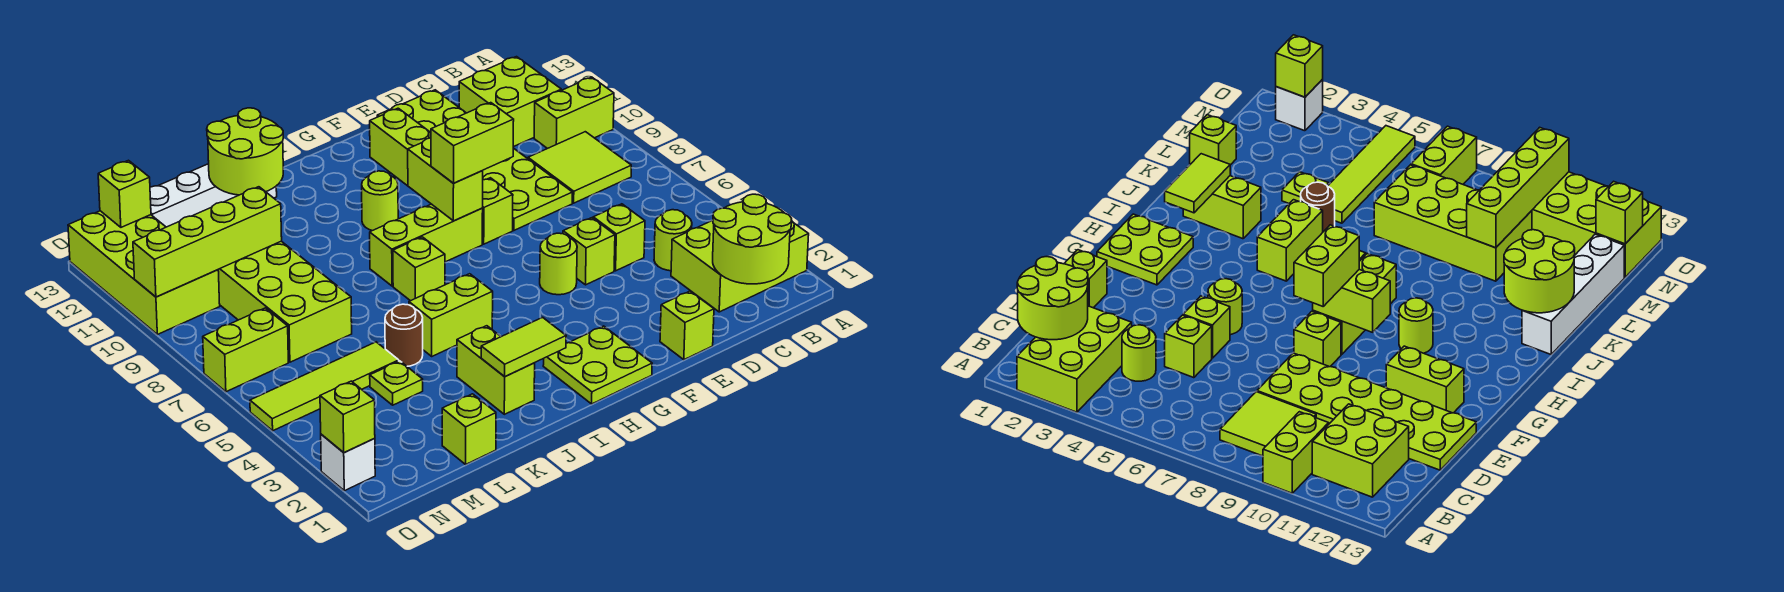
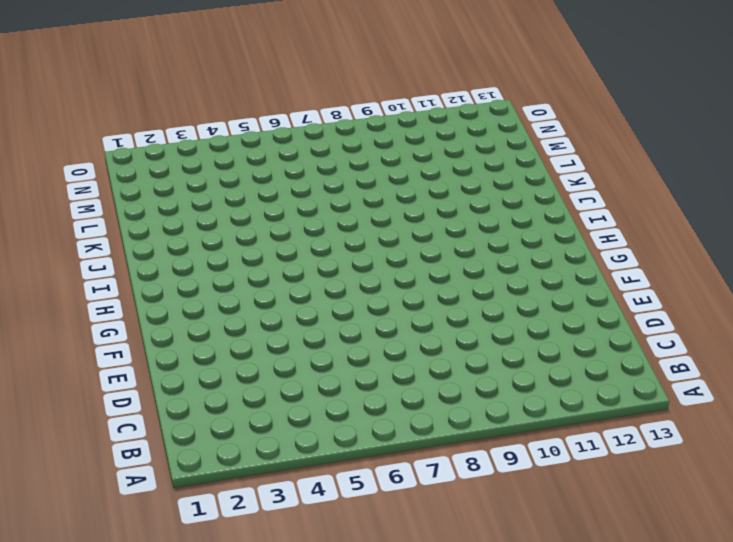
none -> lime brick A2:C3 level 1
none -> lime brick A10:B10 level 1
none -> lime tile B8:C9 level 1
none -> lime brick B11:C12 level 1

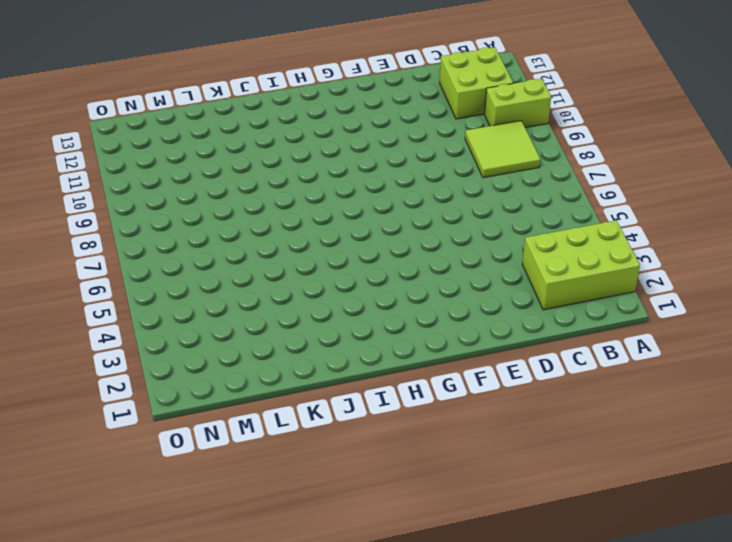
none -> lime round brick C4 level 1
none -> lime brick D5 level 1
none -> lime plate D8:E13 level 1
none -> lime brick E1 level 1

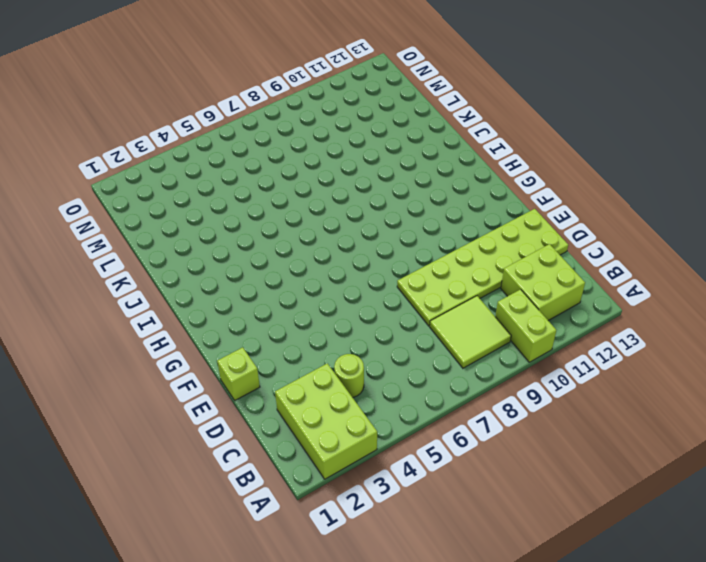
none -> lime brick D5 level 1
none -> lime brick E5 level 1
none -> lime round brick F5 level 1
none -> lime brick F8 level 1

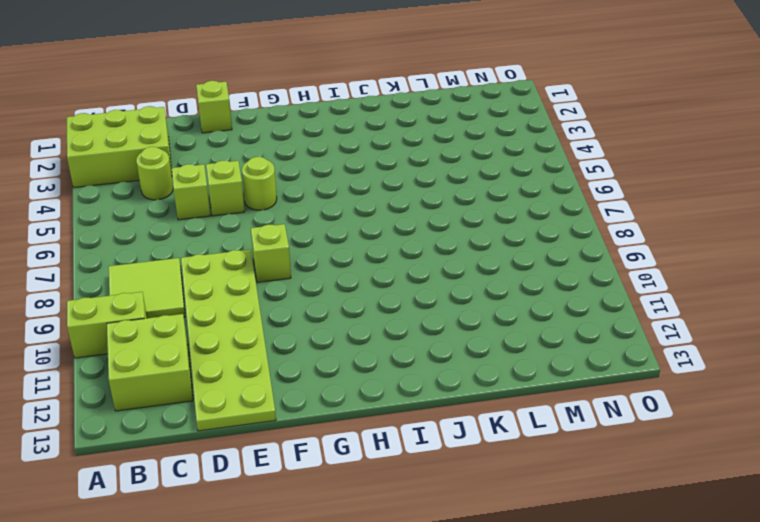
none -> lime brick F11:F12 level 1
none -> lime plate G1:H2 level 1
none -> lime brick G8:I8 level 1
none -> lime round brick H10 level 1

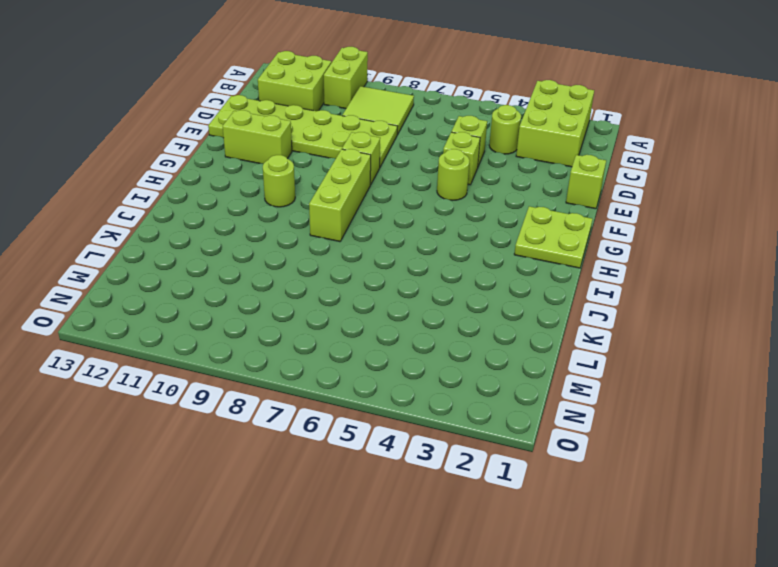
none -> lime brick I5:J5 level 1
none -> lime brick I7 level 1
none -> lime brick J2:J3 level 1
none -> white brick J13:M13 level 1

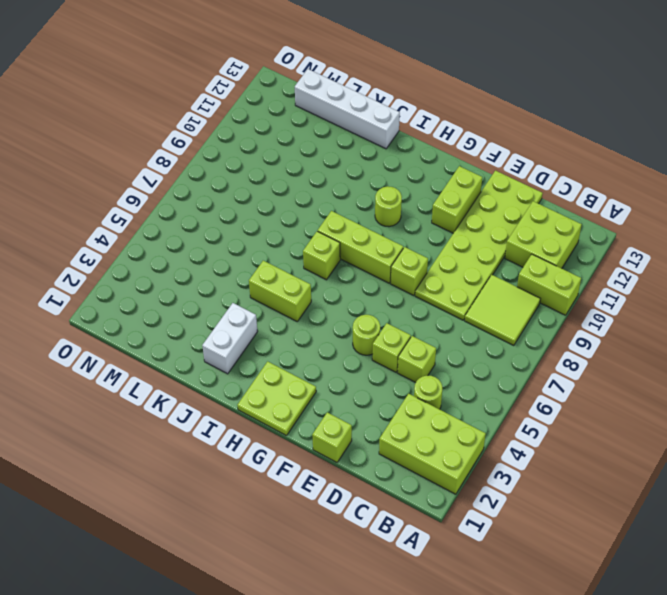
white brick J2:J3 level 1 -> lime brick J2:J3 level 1
none -> brown round brick K5 level 1
none -> lime brick L1 level 1
none -> lime plate L4 level 1
none -> lime tile L5:O5 level 1

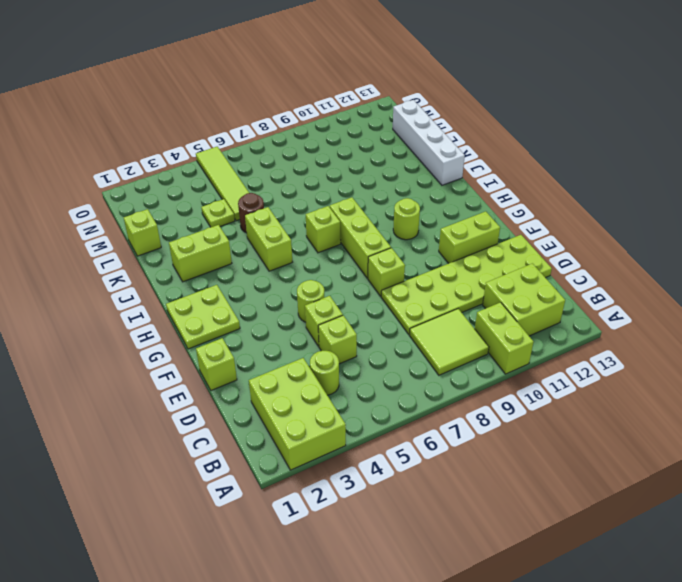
none -> lime brick L7:M10 level 1
none -> lime brick N7:O7 level 1
none -> lime brick N10:O13 level 1
none -> white brick O2 level 1

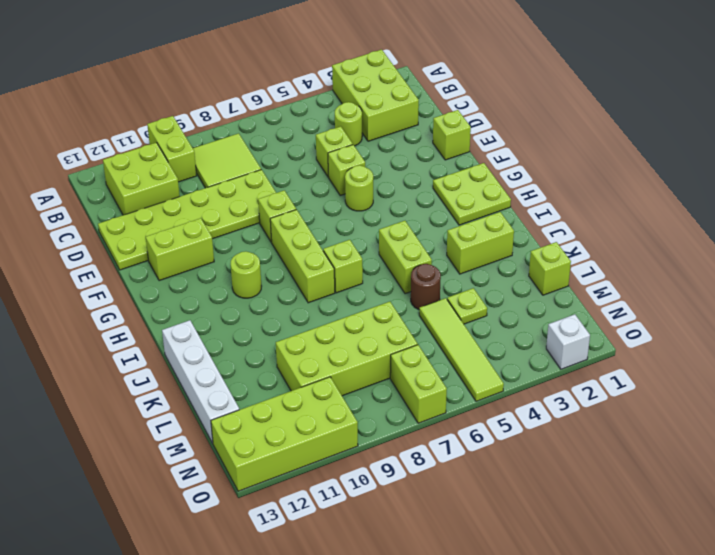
none -> lime round brick B1:C2 level 2
none -> lime brick G8:G9 level 2
none -> lime tile I2:J2 level 2
none -> lime round brick J12:K13 level 2

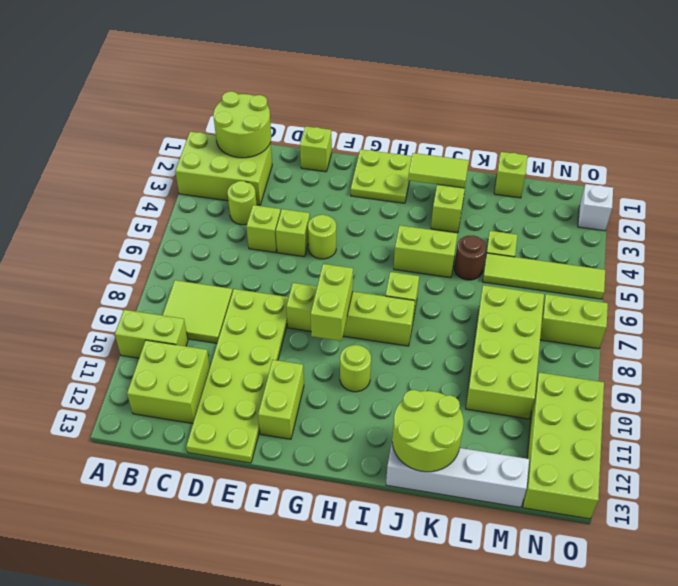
none -> lime brick L10:O10 level 2
none -> lime brick N13 level 2
none -> lime brick O2 level 2
none -> lime brick F8:G8 level 3

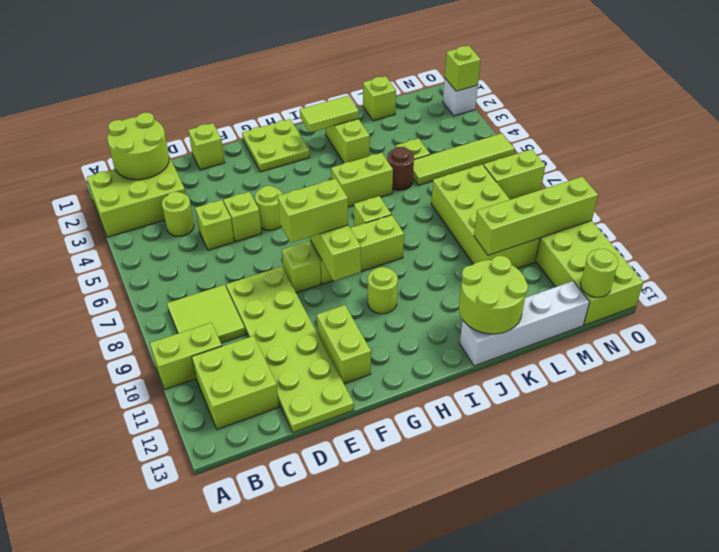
lime round brick N13 level 2 -> lime brick N13 level 2

